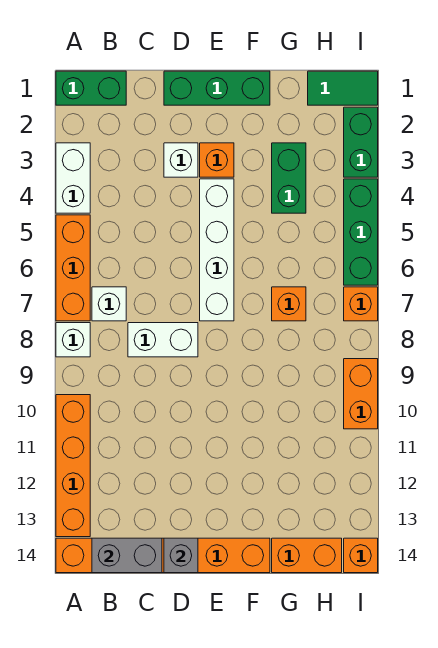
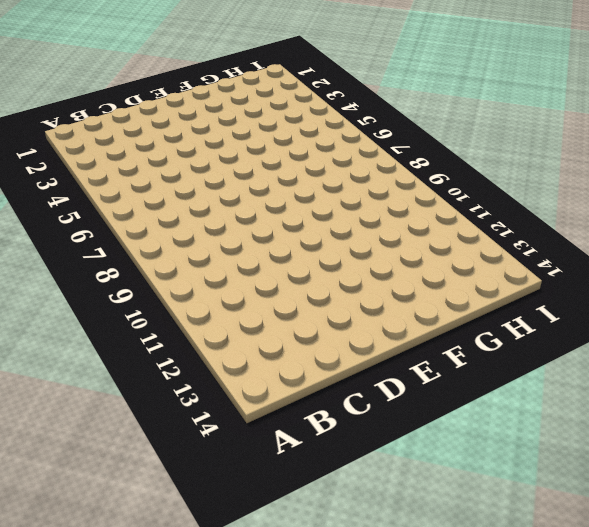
none -> green brick A1:B1 level 1
none -> white brick A3:A4 level 1
none -> orange brick A5:A7 level 1

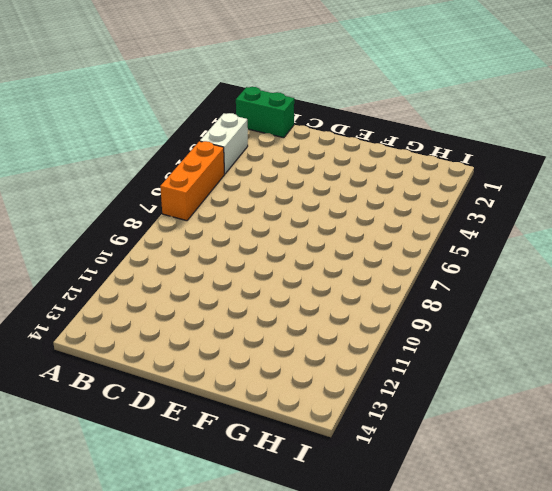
none -> white brick A8 level 1
none -> orange brick A10:A13 level 1
none -> orange brick A14:F14 level 1

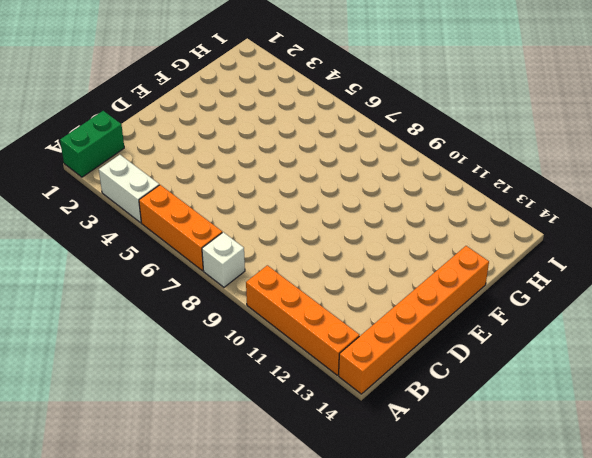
none -> white brick B7 level 1
none -> white brick C8:D8 level 1
none -> green brick D1:F1 level 1

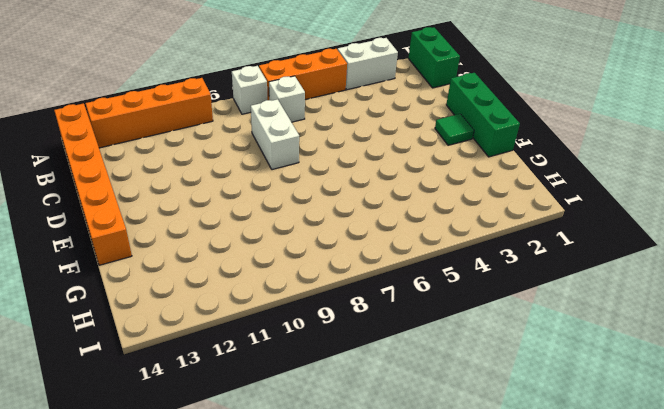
green tile E2 level 1 -> none
none -> white brick D3 level 1
none -> orange brick E3 level 1
none -> white brick E4:E7 level 1

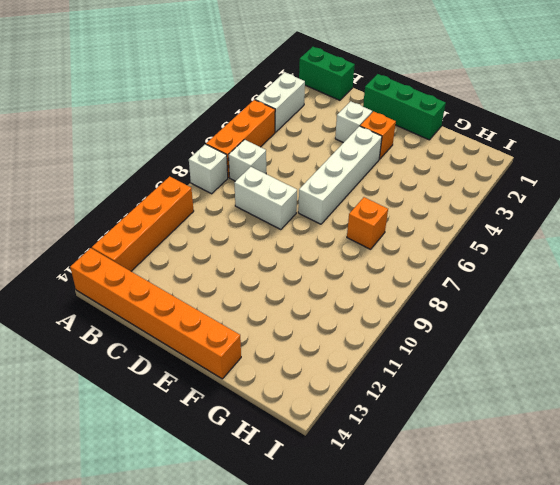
none -> green brick G3:G4 level 1
none -> orange brick G14:H14 level 1
none -> green tile H1:I1 level 1

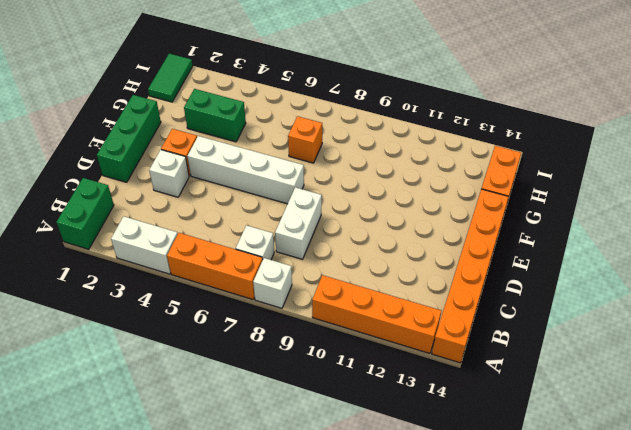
none -> green brick I2:I3 level 1
none -> green brick I4:I6 level 1
none -> orange brick I7 level 1

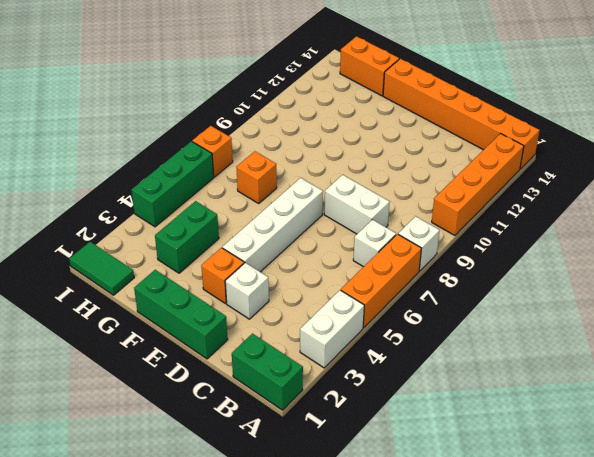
none -> green brick I2:I3 level 1
none -> orange brick I9:I10 level 1
none -> orange brick I14 level 1

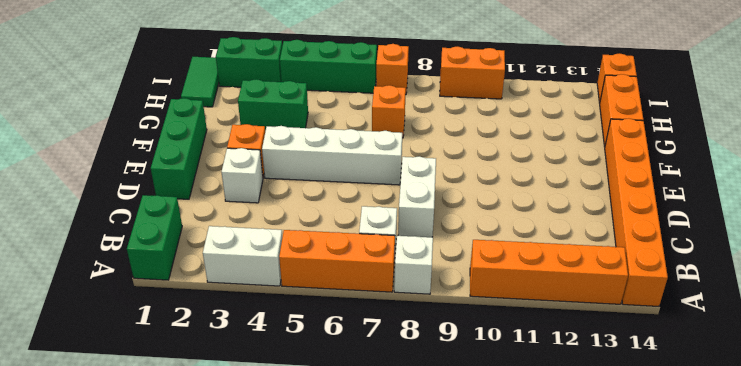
none -> grey brick B14:C14 level 2
none -> grey brick D14 level 2

